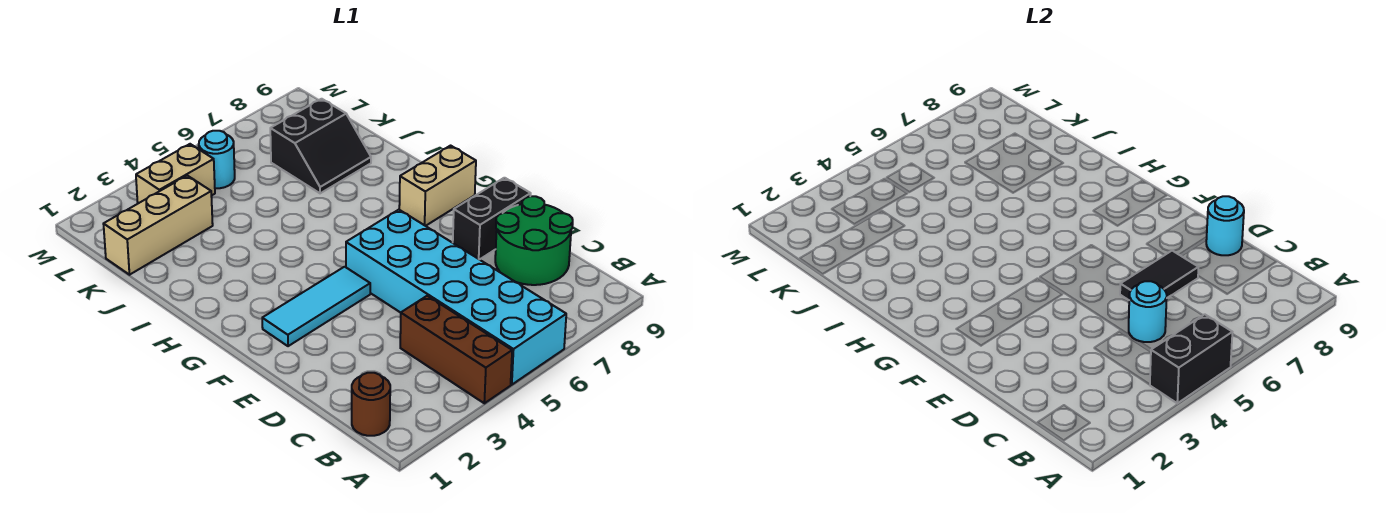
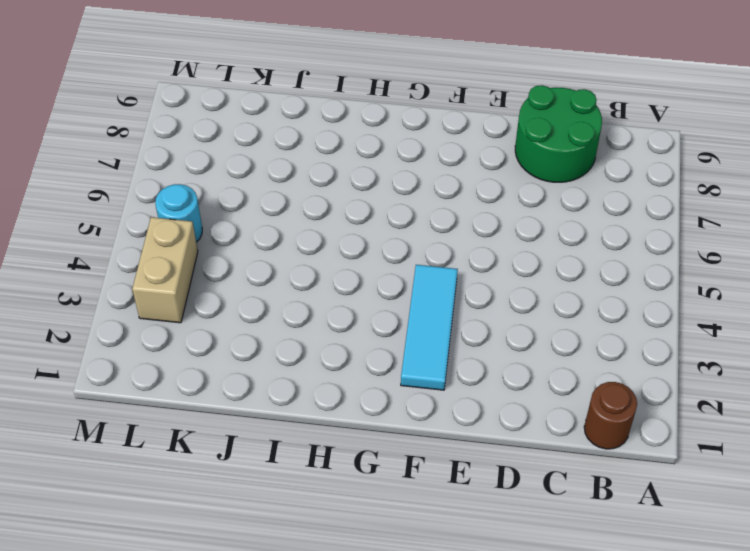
none -> brown brick A4:C4 level 1
none -> cyan brick A5:F6 level 1
none -> black brick E8:E9 level 1

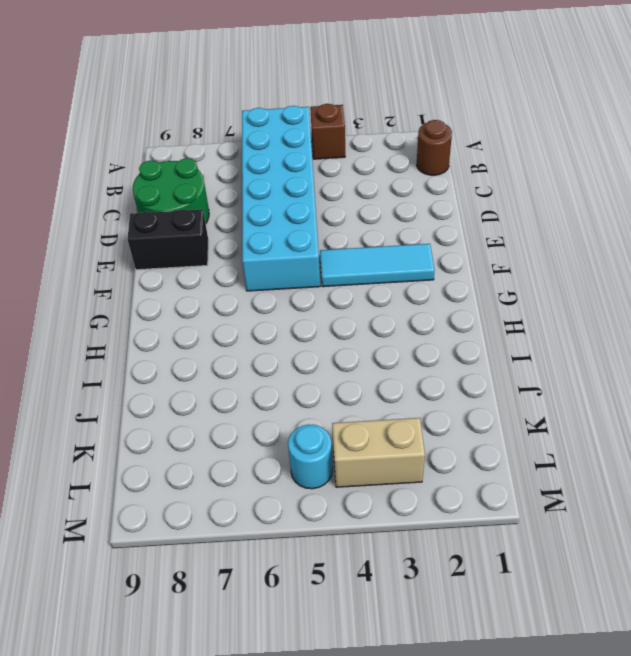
brown brick A4 level 1 -> brown brick A4:C4 level 1
none -> tan brick G8:G9 level 1
none -> black slope J7:K8 level 1 top K
none -> tan brick K1:K3 level 1

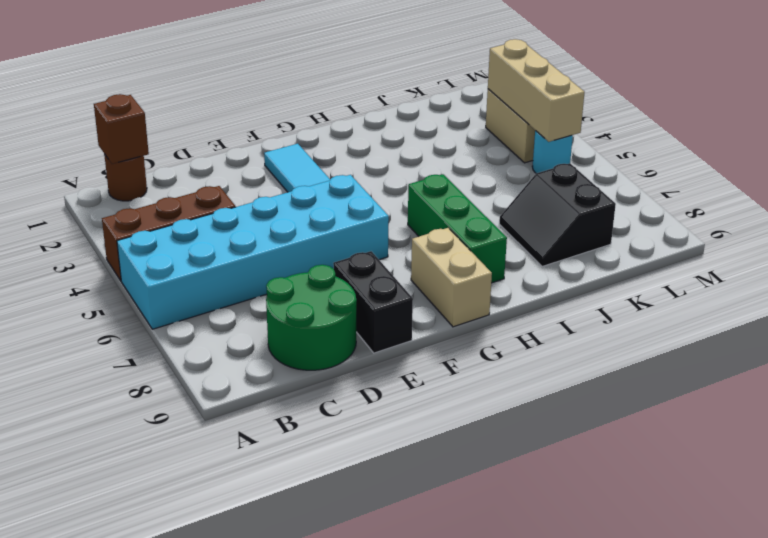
brown brick B1 level 2 -> none
green brick H6:H8 level 1 -> none
tan brick L3:L5 level 2 -> tan brick K1:K3 level 1
none -> black brick A4:A5 level 2
none -> cyan round brick C5 level 2
none -> black tile D6:D7 level 2

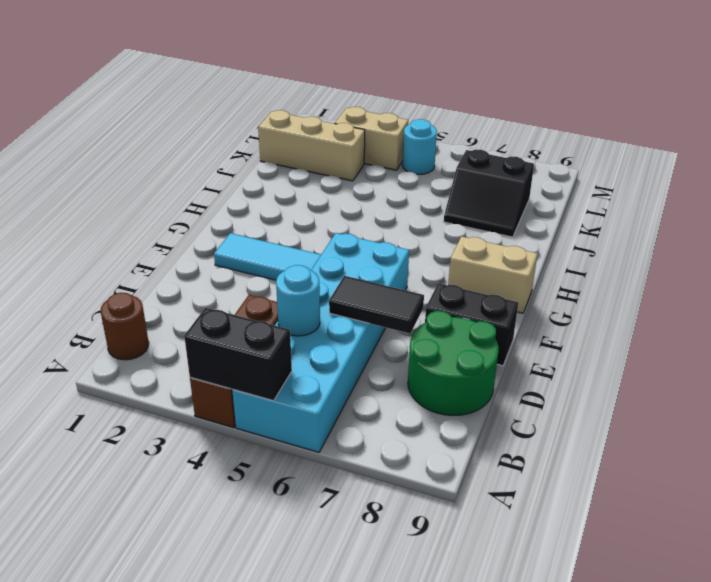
none -> cyan round brick D9 level 2

